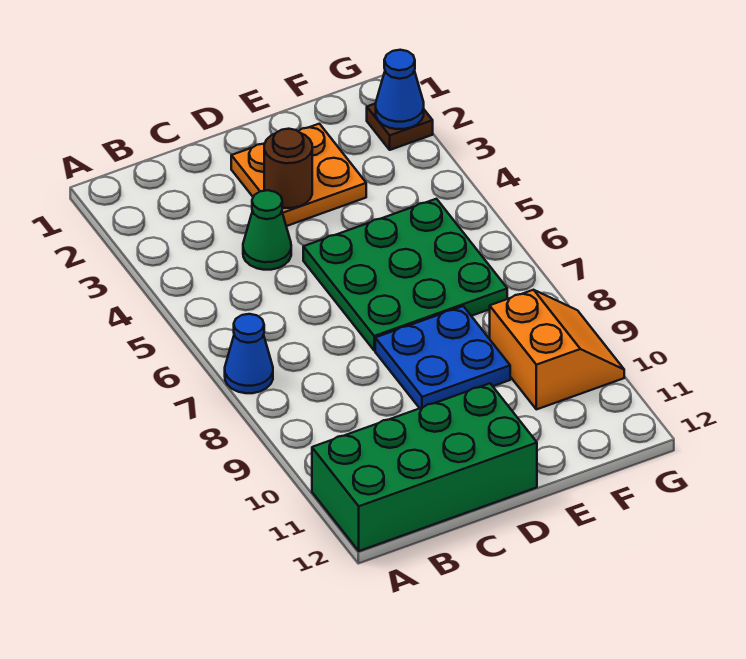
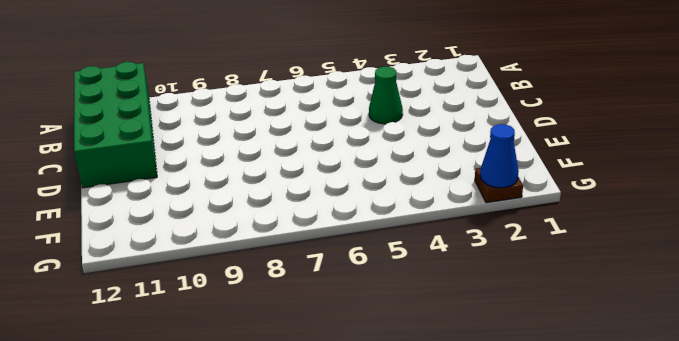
none -> blue cone A7 level 1
none -> orange plate D2:E3 level 1

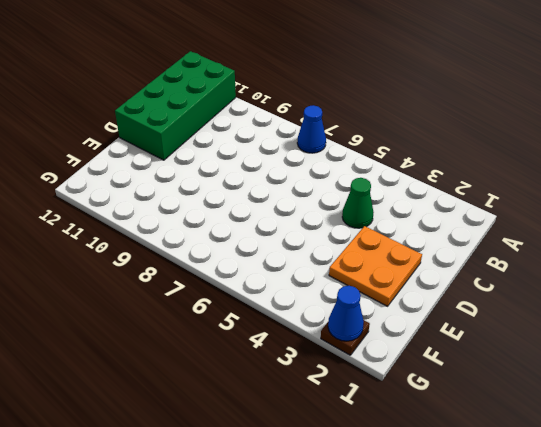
none -> green plate D5:F7 level 1
none -> blue plate D8:E9 level 1

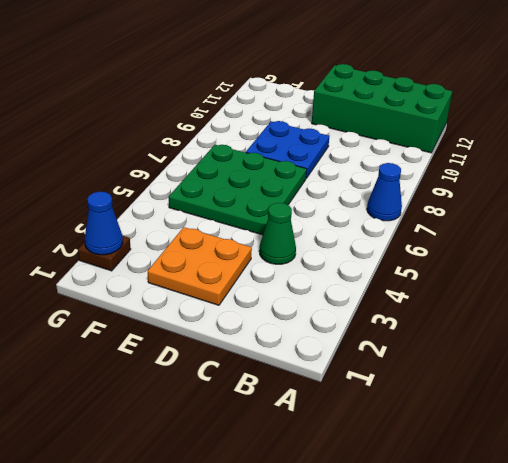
none -> orange slope F9:G10 level 1 top F
none -> brown round brick D3 level 2

